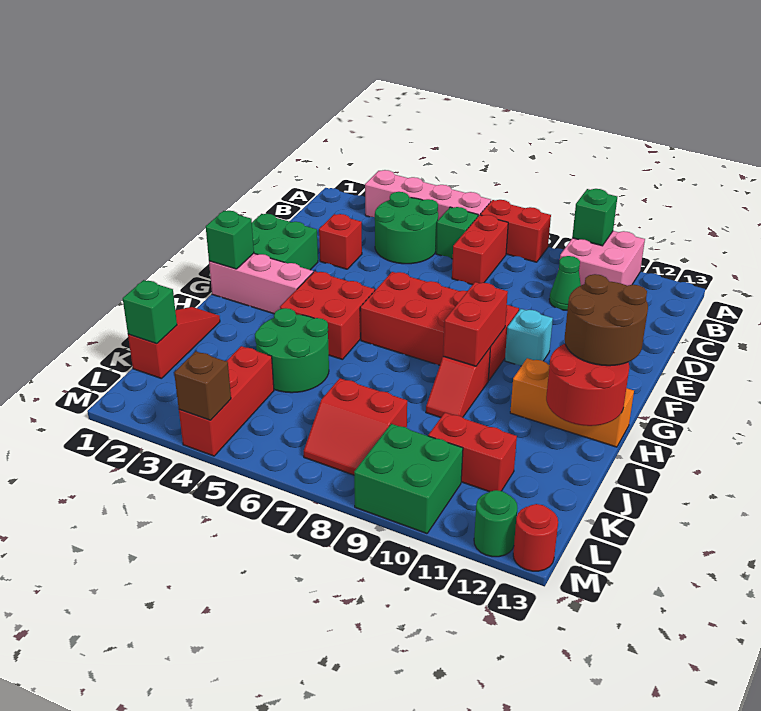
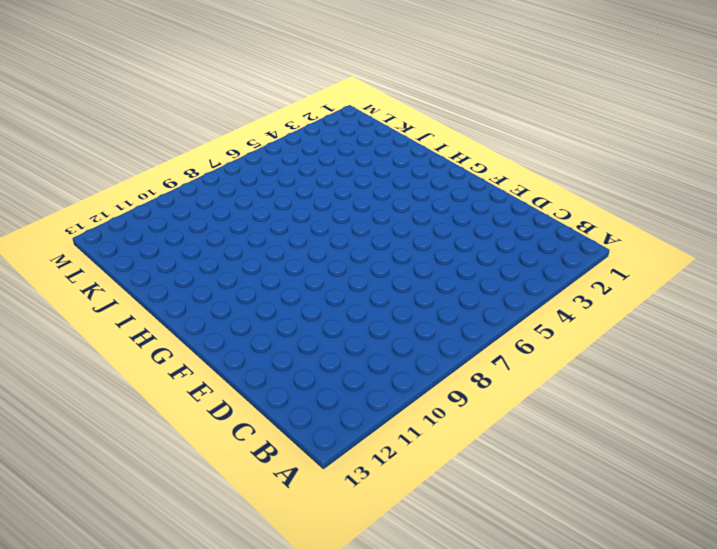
none -> pink brick A3:A6 level 1
none -> red brick A7:A8 level 1
none -> pink brick A10:B11 level 1
none -> green round brick B4:C5 level 1

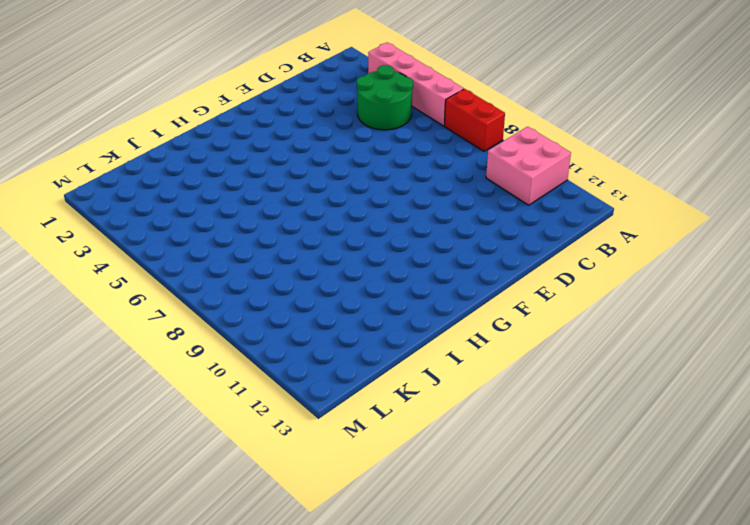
none -> green brick B6 level 1
none -> red brick B7:C7 level 1
none -> green cone C10 level 1
none -> red brick D3 level 1

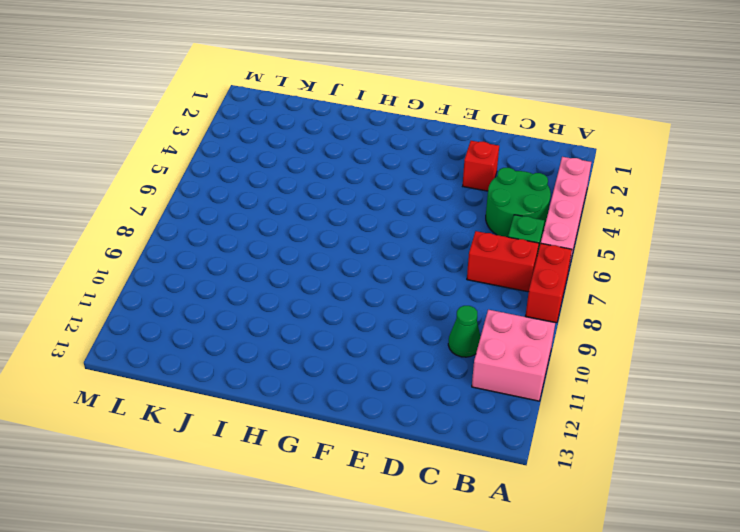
none -> green brick E1:F2 level 1
none -> red brick F6:G9 level 1
none -> cyan brick F10 level 1
none -> pink brick G1:G3 level 1

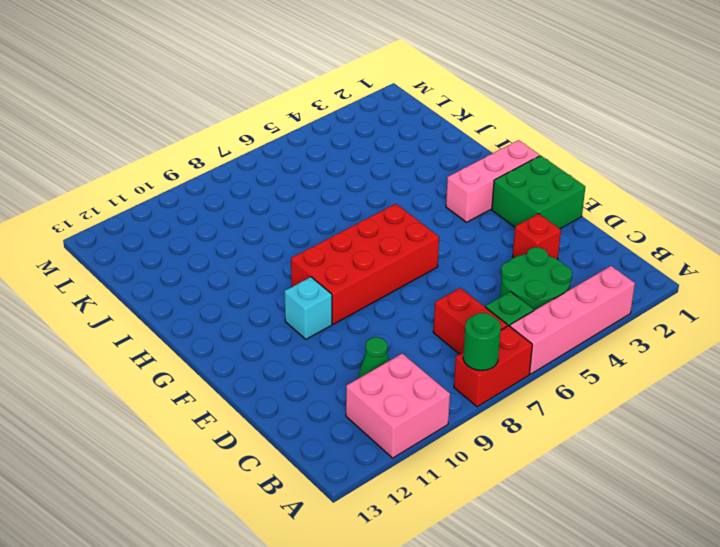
green round brick A8 level 2 -> green round brick M12 level 1
none -> red brick G4:H5 level 1
none -> red slope H9:I9 level 1 top H
none -> orange brick H11:H13 level 1
none -> red slope I1:K1 level 1 top K

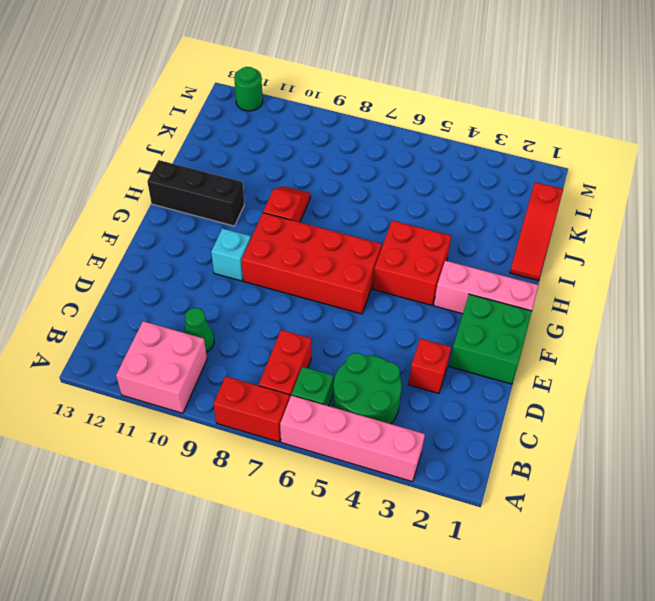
black brick H11:H13 level 1 -> orange brick H11:H13 level 1
none -> green round brick I4:J5 level 1
none -> red brick K4:M4 level 1
none -> red slope K7:L8 level 1 top K
none -> red brick K10:K11 level 1

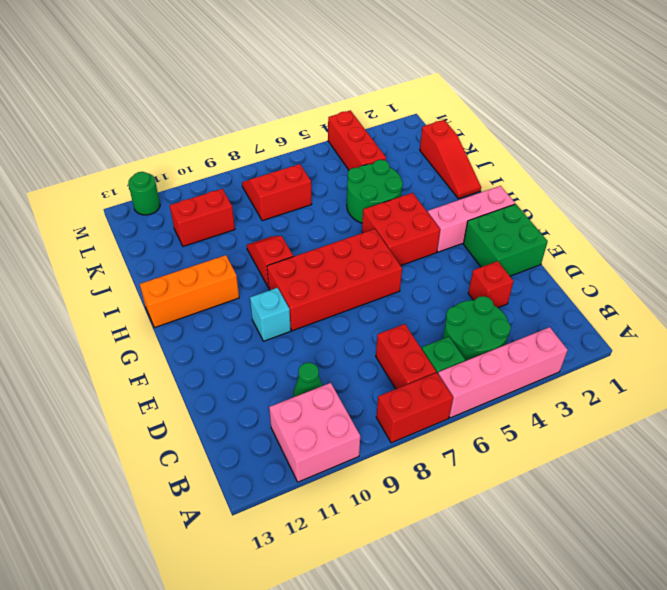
none -> green brick L9:M10 level 1
none -> red round brick M13 level 1
none -> green brick A10 level 2
none -> green brick G1 level 2

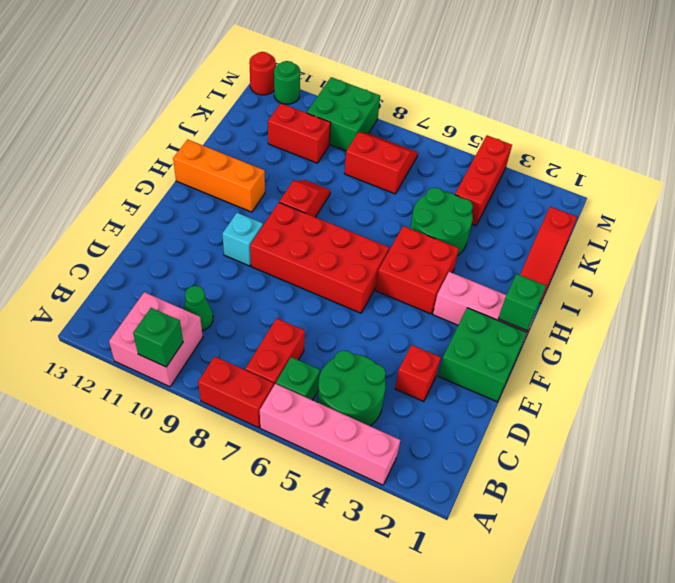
none -> red brick G9:H9 level 2
none -> red round brick H12:I13 level 2
none -> green brick K1 level 2
none -> brown brick M4 level 2

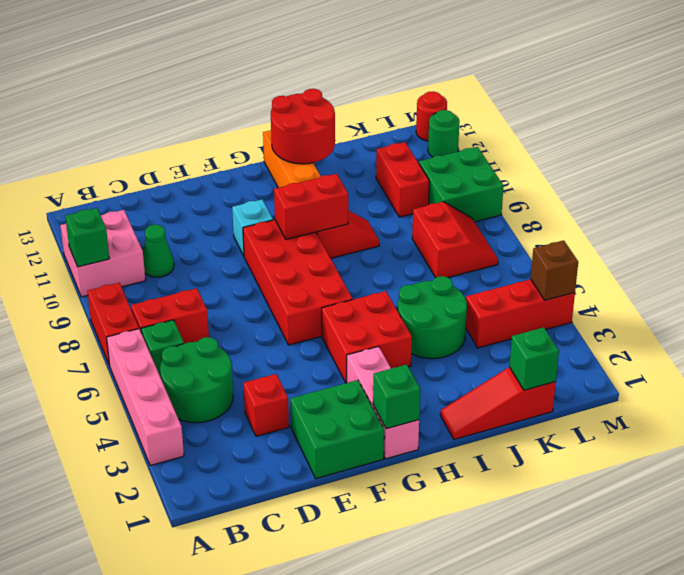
none -> brown round brick G12:H13 level 3

